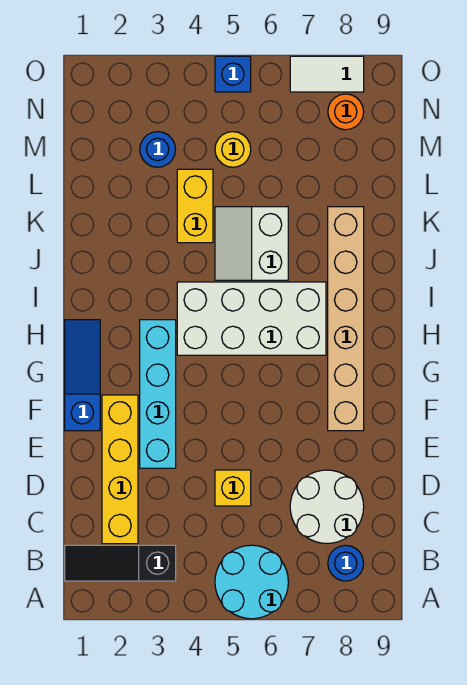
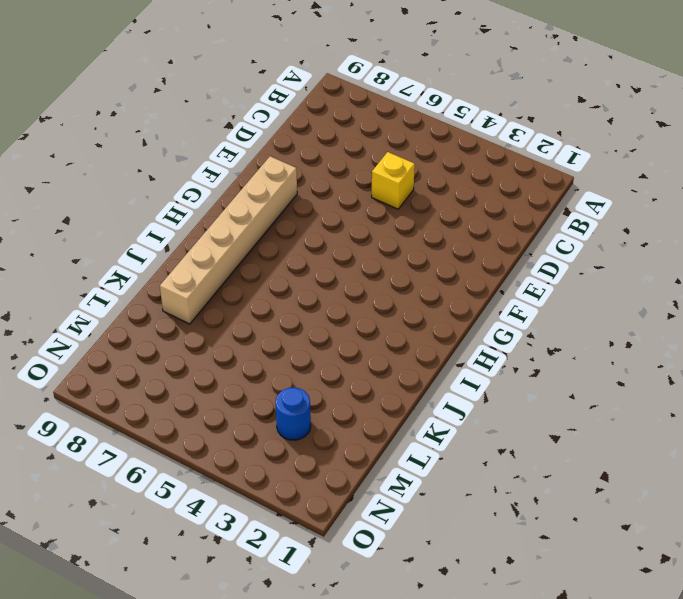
none -> cyan round brick A5:B6 level 1
none -> black slope B1:B3 level 1 top 3
none -> blue round brick B8 level 1

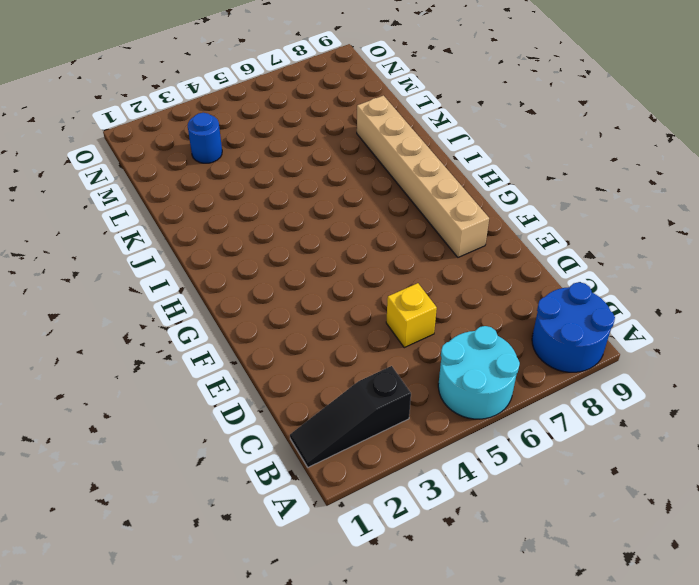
blue round brick A8:B9 level 1 -> blue round brick B8 level 1
none -> yellow brick C2:F2 level 1
none -> white round brick C7:D8 level 1
none -> cyan brick E3:H3 level 1

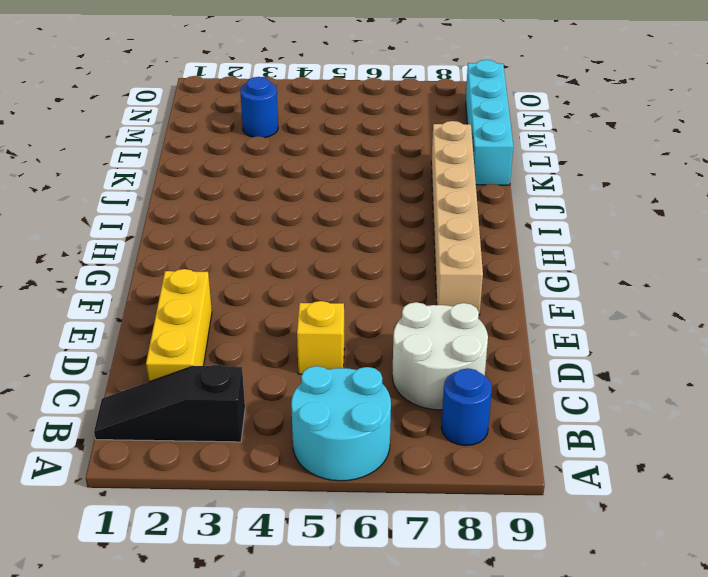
yellow brick C2:E2 level 1 -> yellow brick C2:F2 level 1
cyan brick K9:N9 level 1 -> cyan brick E3:H3 level 1
none -> blue slope F1:H1 level 1 top F
none -> white brick H4:I7 level 1
none -> white slope J5:K6 level 1 top 6

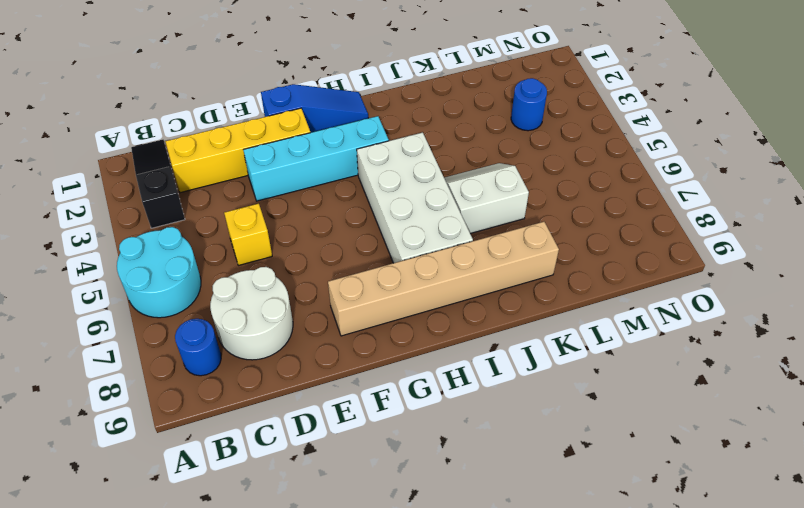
none -> yellow brick K4:L4 level 1
none -> yellow round brick M5 level 1
none -> orange round brick N8 level 1

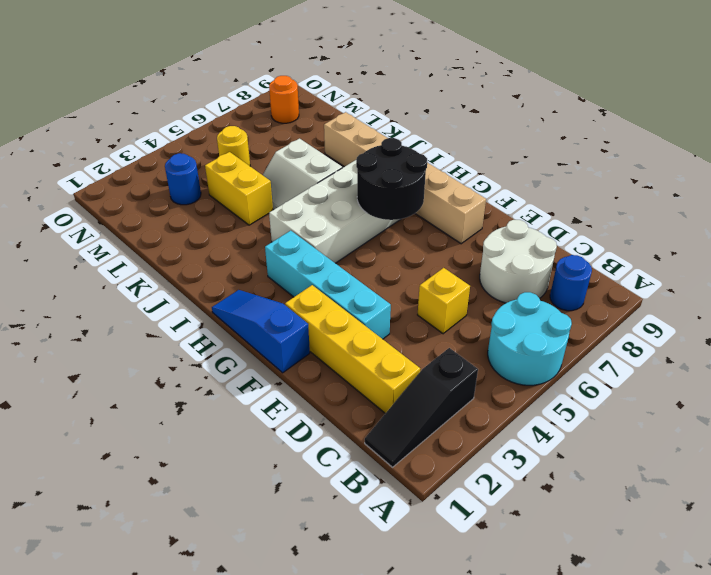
black round brick G6:H7 level 2 -> none
none -> blue brick O5 level 1
none -> white tile O7:O8 level 1

